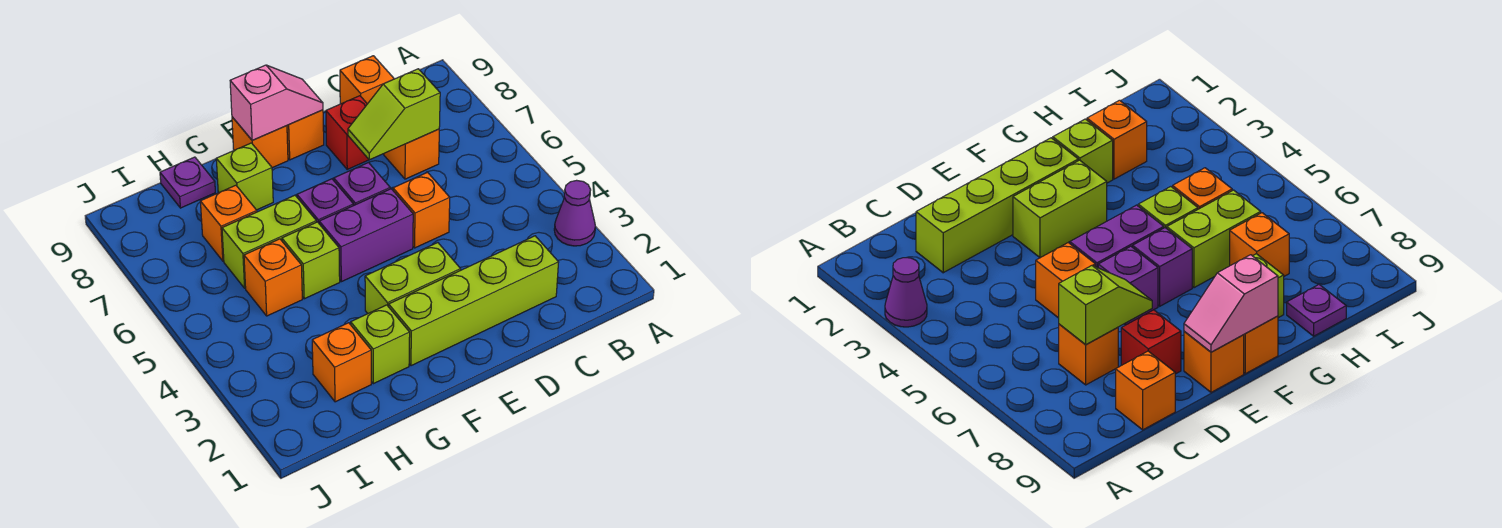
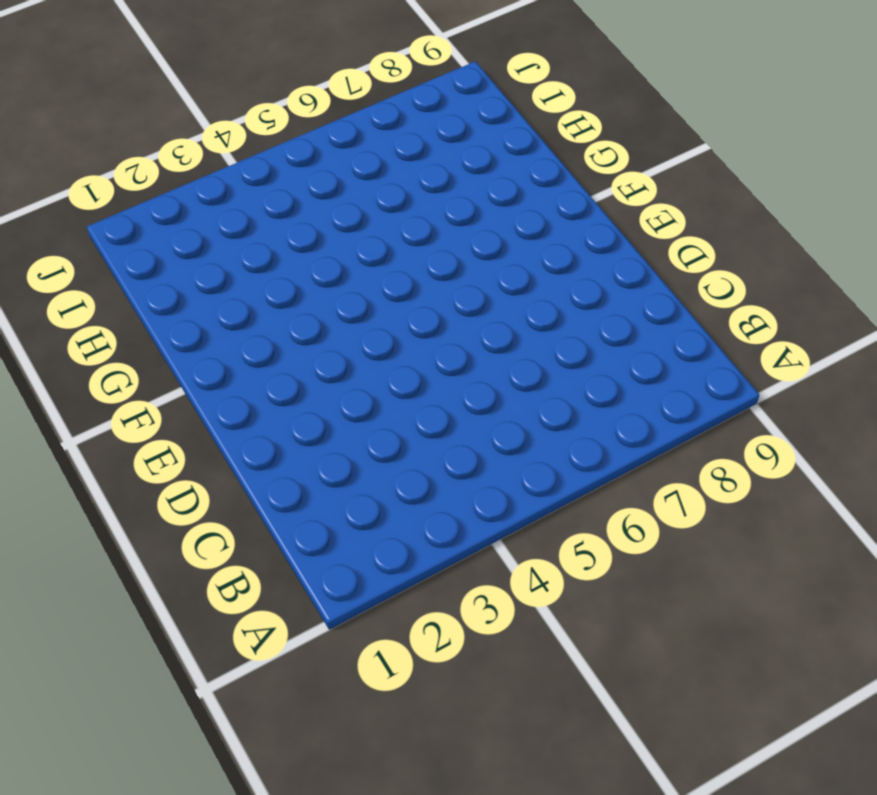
none -> purple cone A3 level 1
none -> lime brick C2:F2 level 1
none -> orange brick C7 level 1

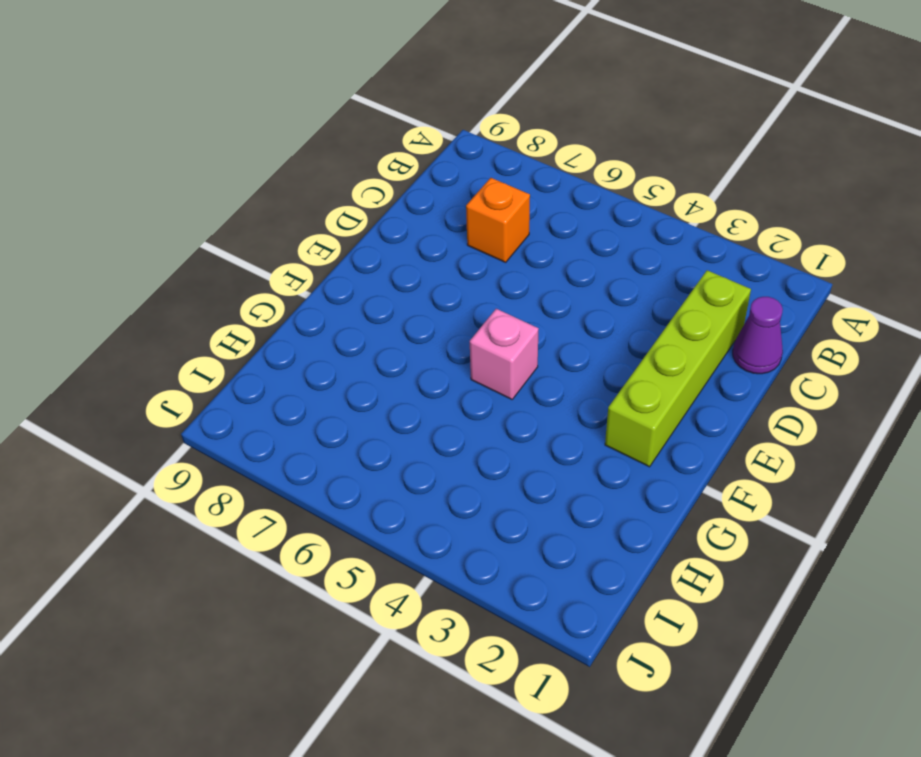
purple cone C1 level 1 -> purple cone A3 level 1
pink brick F5 level 1 -> purple brick E5:F5 level 1
none -> orange brick C9 level 1
none -> orange brick D5 level 1
none -> red brick D8 level 1

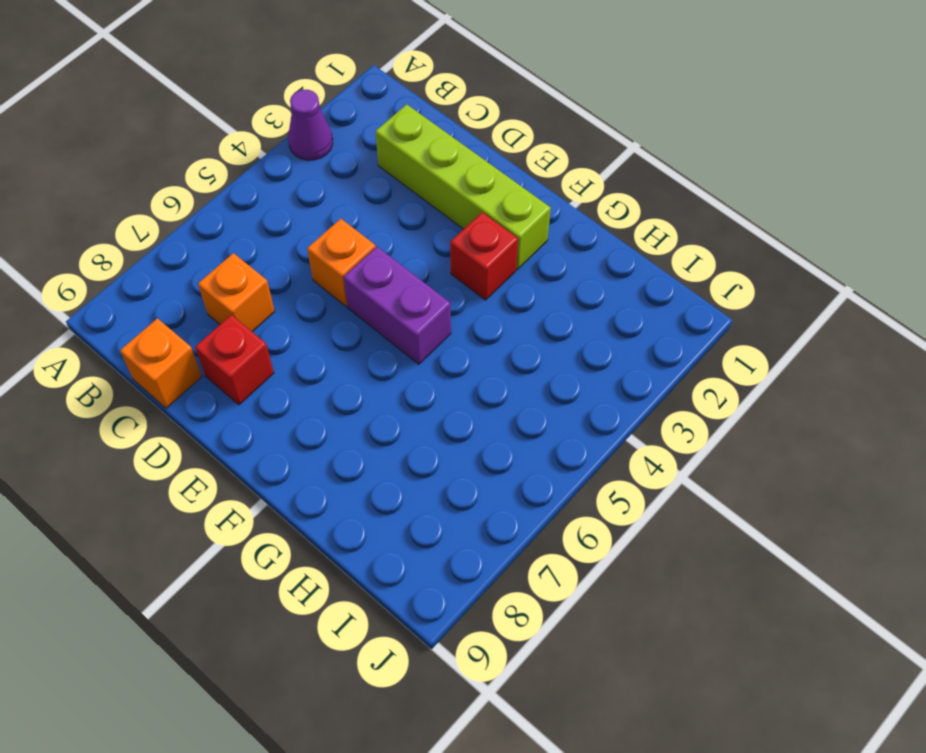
red brick F3 level 1 -> lime brick E3:F3 level 1
none -> purple brick E6 level 1
none -> orange brick E9 level 1
none -> purple brick F6 level 1

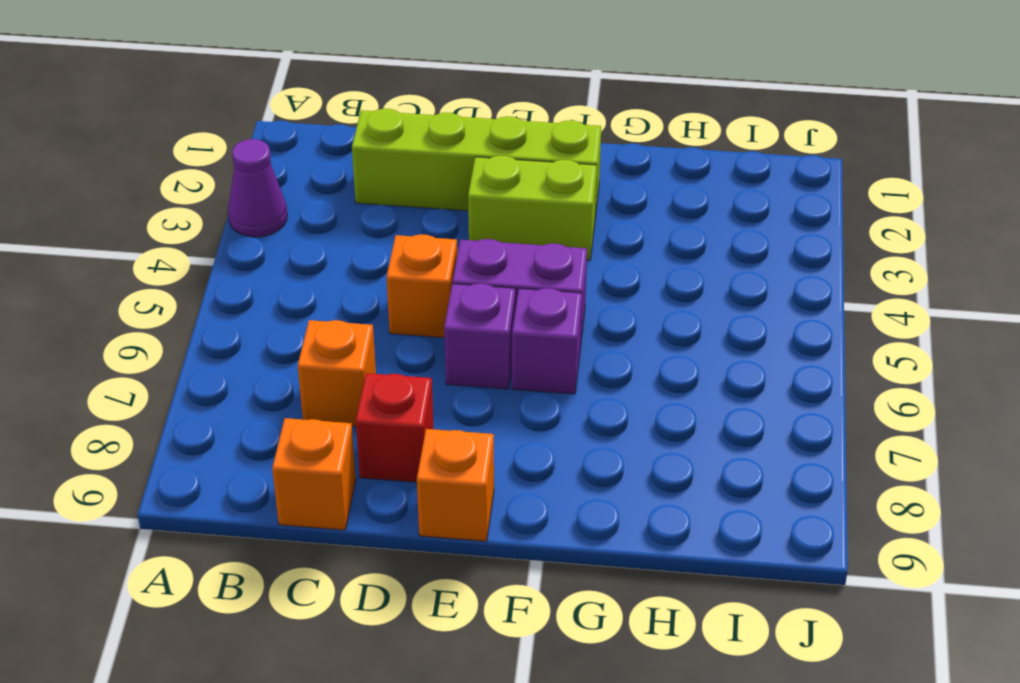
none -> orange brick F9 level 1
none -> lime brick G2 level 1
none -> lime brick G5 level 1

